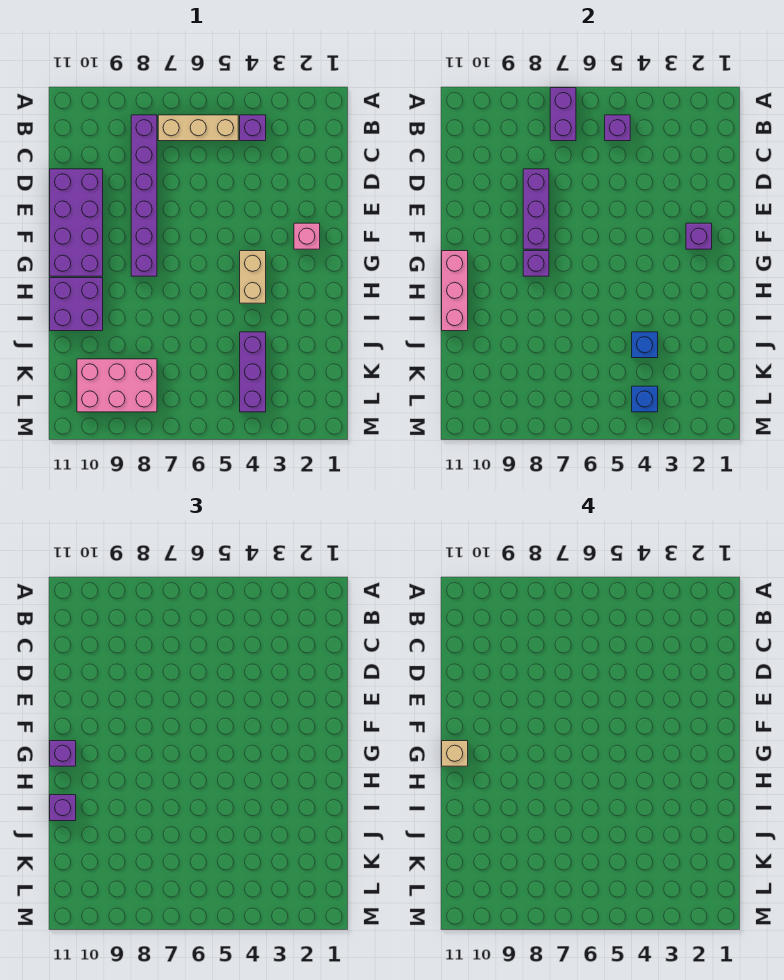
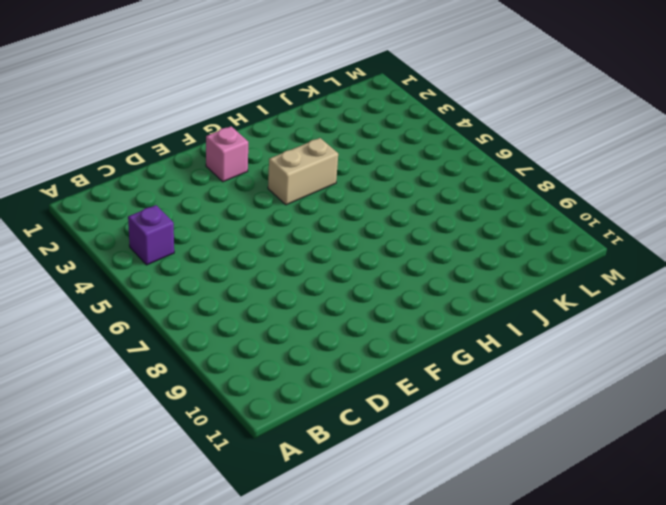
none -> tan brick B5:B7 level 1
none -> purple brick B8:G8 level 1
none -> purple brick D10:G11 level 1

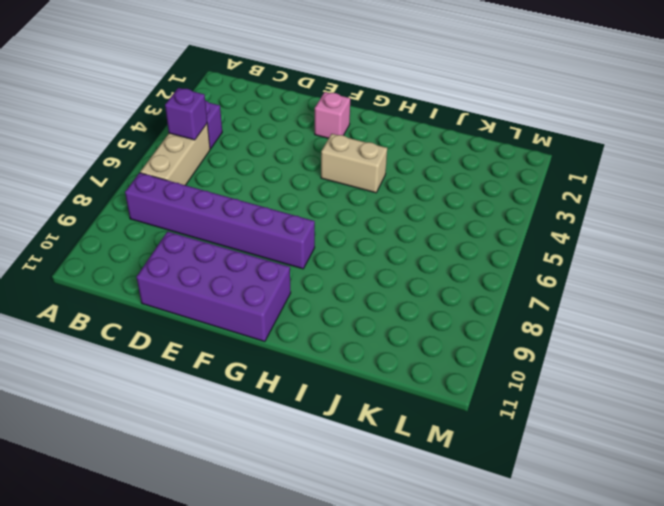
none -> purple brick H10:I11 level 1
none -> purple brick J4:L4 level 1
none -> pink brick K8:L10 level 1

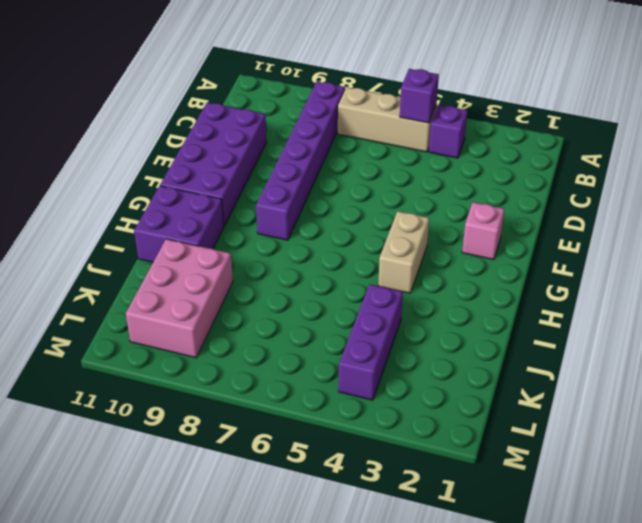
pink brick J9:L10 level 1 -> pink brick K8:L10 level 1
none -> purple brick A7:B7 level 2
none -> purple brick D8:F8 level 2
none -> purple brick F2 level 2

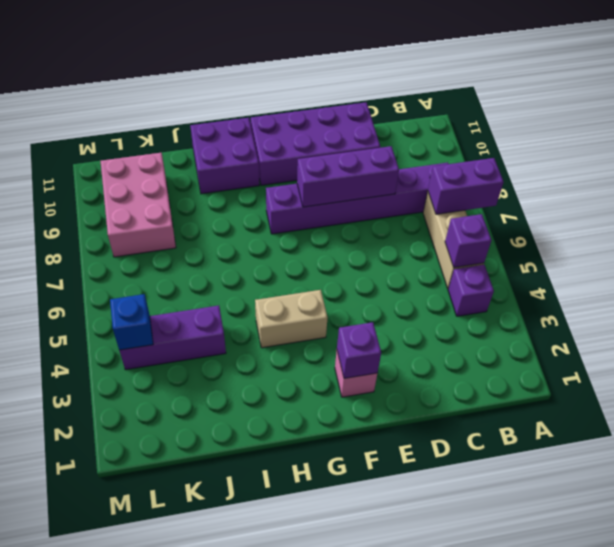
none -> purple brick G8 level 2
none -> pink brick G11:I11 level 2
none -> blue brick J4 level 2

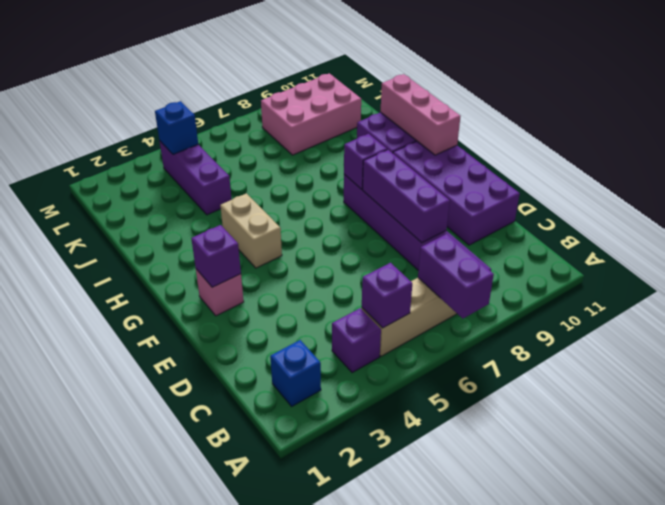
blue brick B2 level 1 -> blue brick J4 level 2
none -> purple brick G11 level 3
none -> purple brick I11 level 3
none -> tan brick G11 level 4

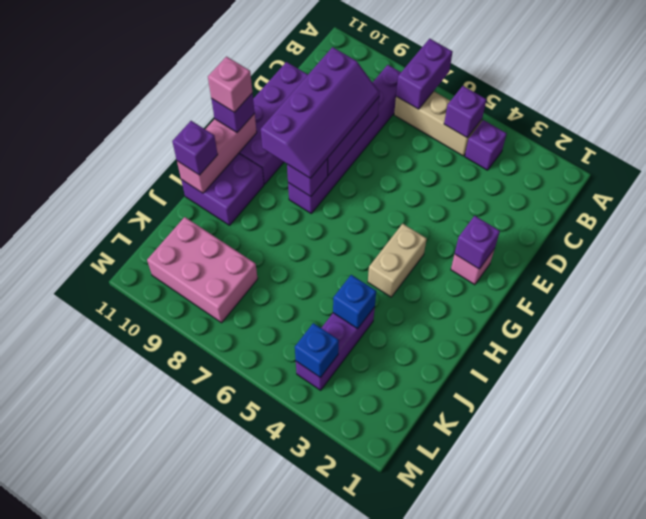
purple slope D8:G9 level 3 top 9 -> none
pink brick G11 level 4 -> tan brick G11 level 4

